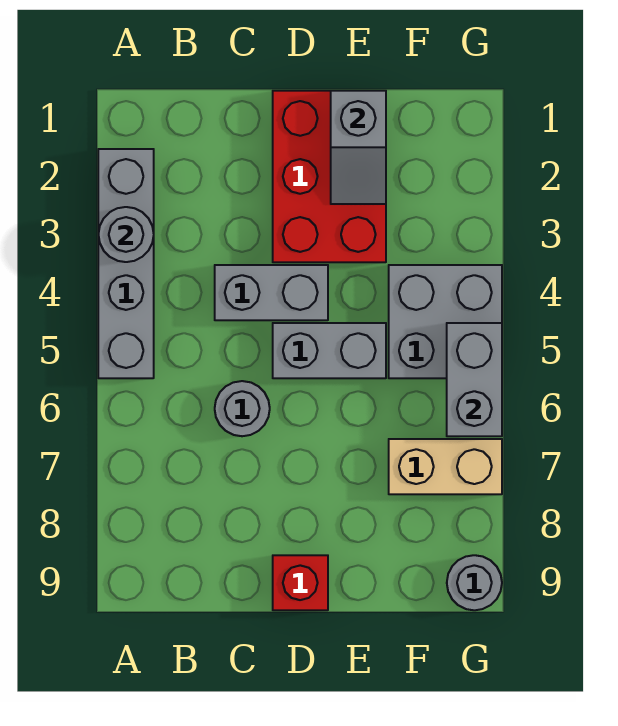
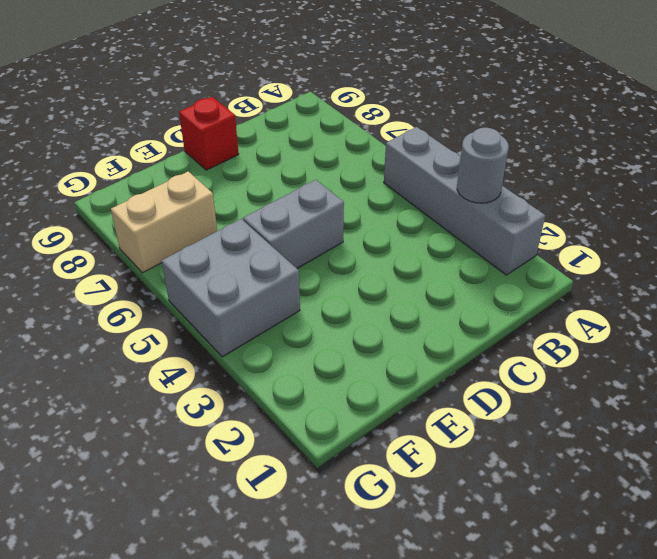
none -> grey brick C4:D4 level 1
none -> grey round brick C6 level 1
none -> red brick D1:E3 level 1

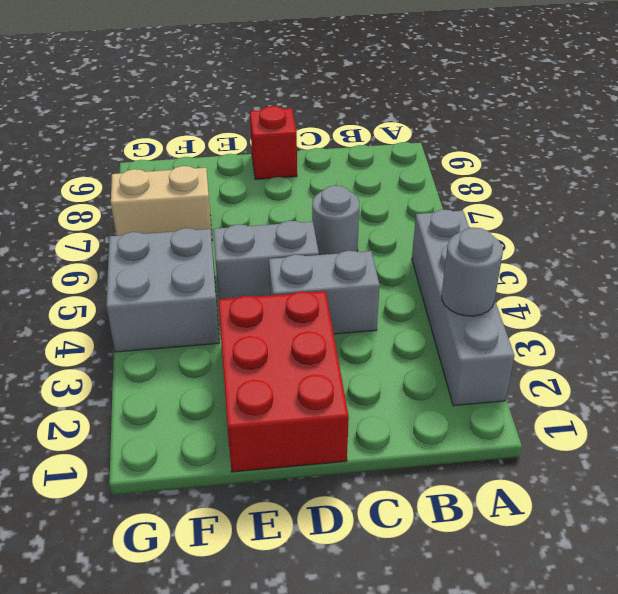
none -> grey round brick G9 level 1
none -> grey slope E1:E2 level 2 top 1
none -> grey brick G5:G6 level 2

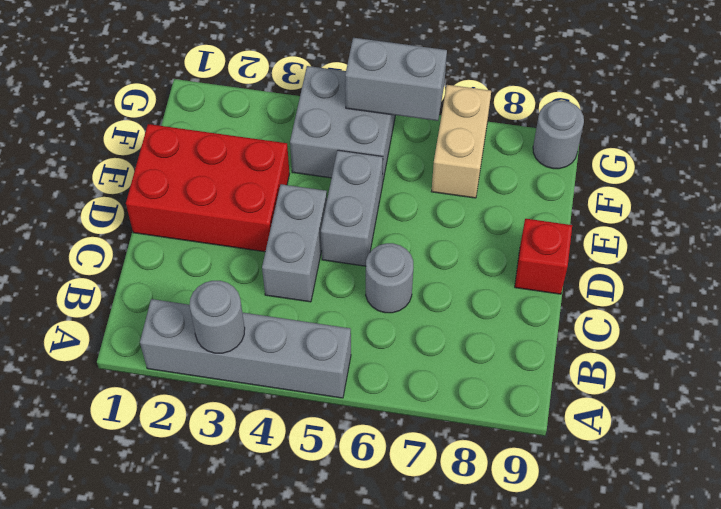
none -> grey slope E1:E2 level 2 top 1

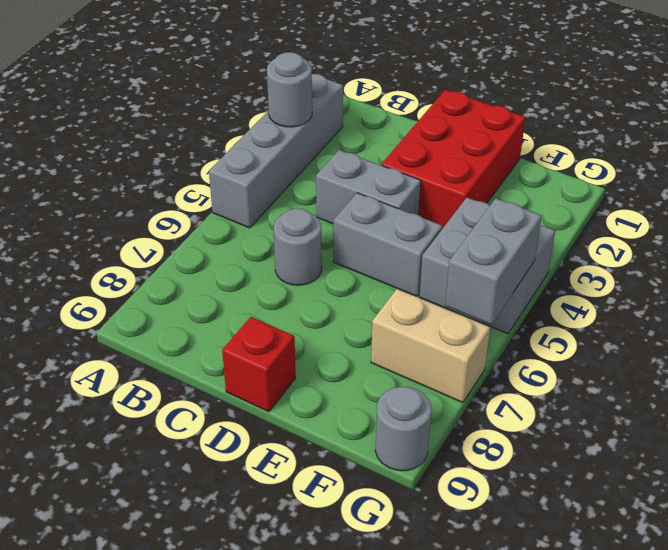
none -> grey slope E1:E2 level 2 top 1

